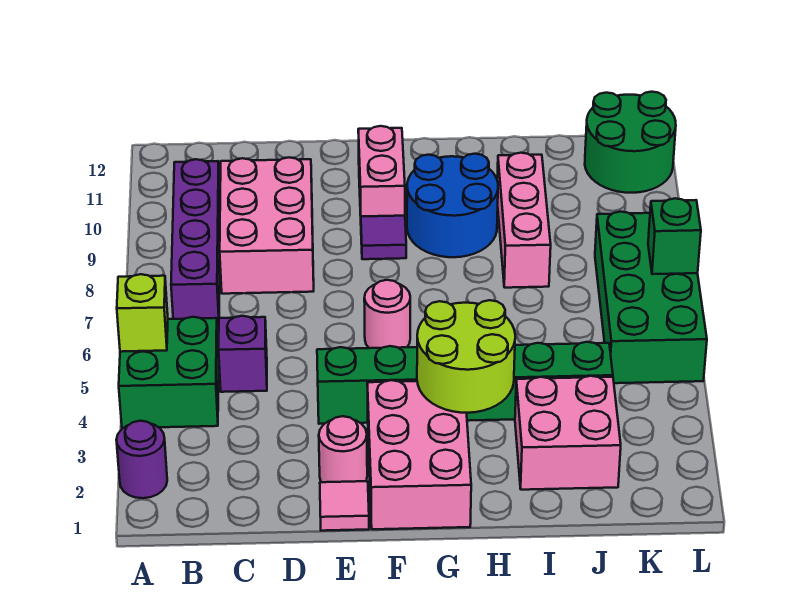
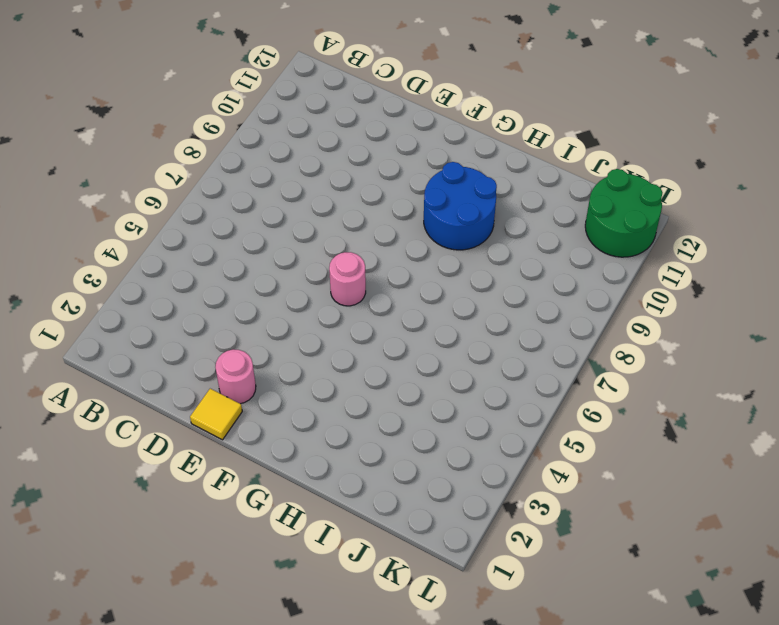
yellow tile E1 level 1 -> pink tile E1 level 1
none -> purple round brick A2 level 1
none -> green brick A4:B5 level 1
none -> purple brick B7:B10 level 1

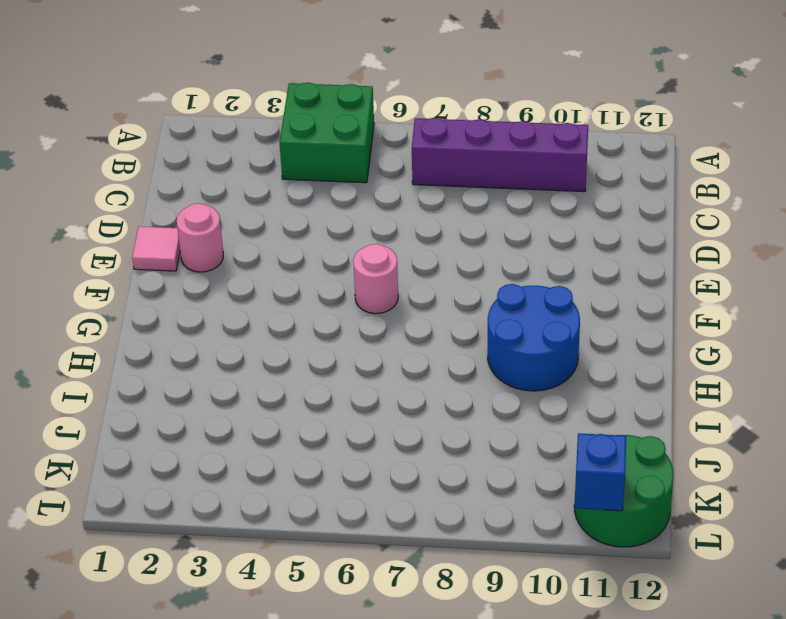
blue brick L11 level 2 -> none
none -> purple round brick A2 level 1
none -> purple brick C5 level 1
none -> pink brick C8:D10 level 1

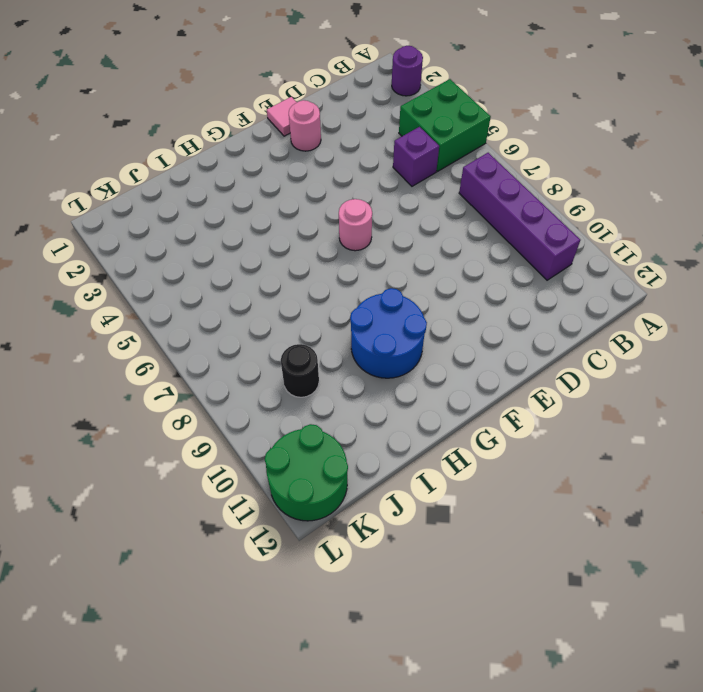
black round brick J9 level 1 -> none
none -> pink brick C8:D10 level 1
none -> green brick E4:J4 level 1
none -> pink brick F1:G3 level 1

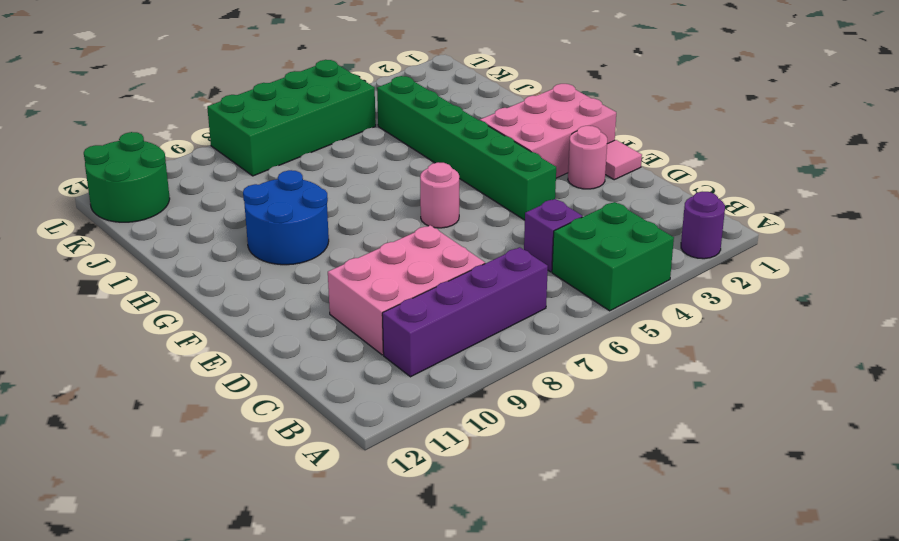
none -> purple tile F9 level 1
none -> pink brick F10:F11 level 1
none -> pink brick I2:J3 level 1

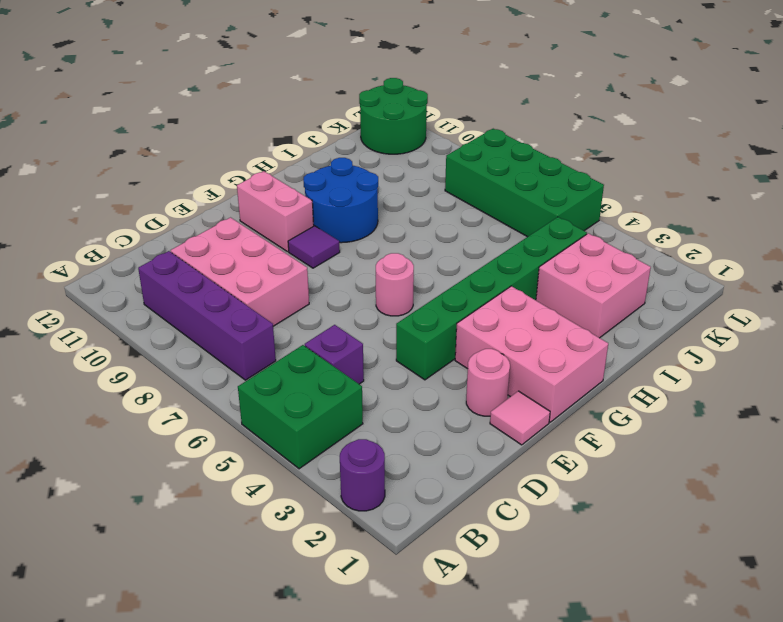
none -> pink brick I8:I10 level 1
none -> lime brick A5 level 2
none -> lime round brick G3:H4 level 2

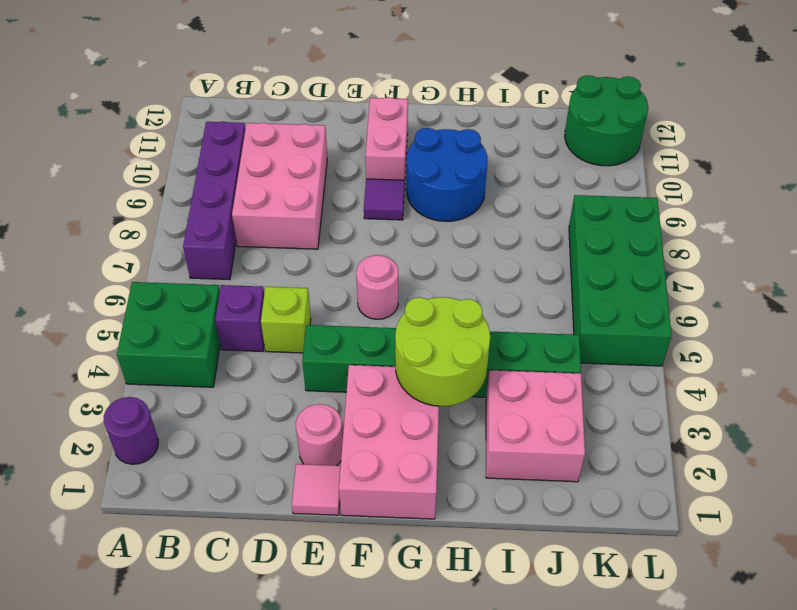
lime brick D5 level 1 -> lime brick A5 level 2
none -> pink brick I8:I10 level 1
none -> green brick L7 level 2

